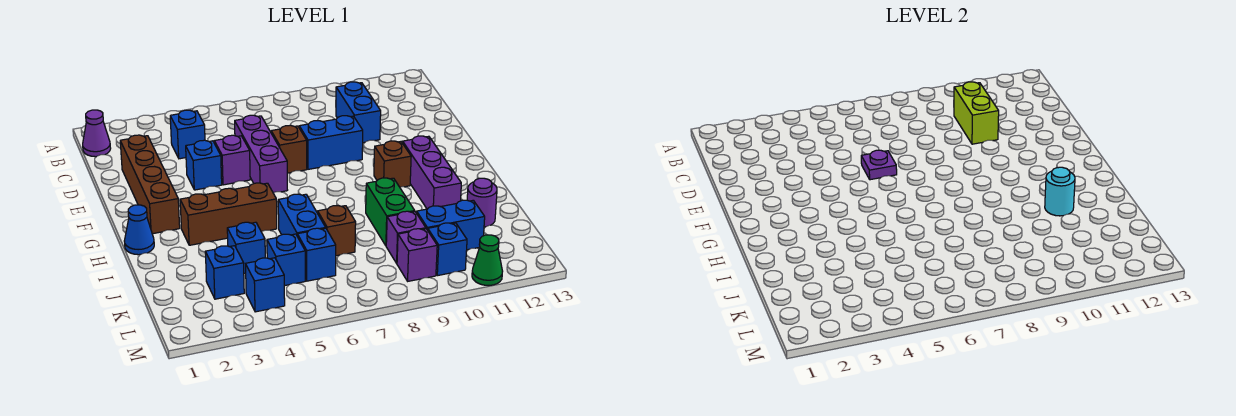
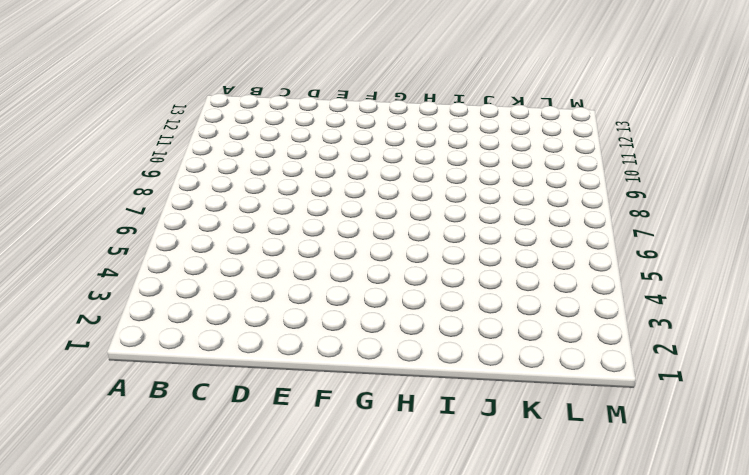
none -> purple cone B1 level 1
none -> blue brick C4 level 1
none -> blue brick C10:D10 level 1
none -> brown brick D2:G2 level 1

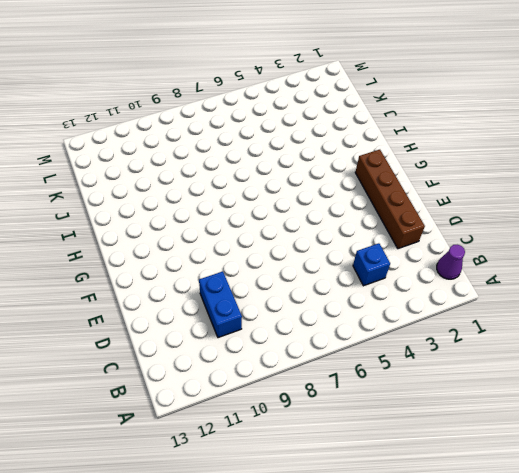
none -> purple brick D6:F6 level 1
none -> blue brick E4 level 1
none -> purple brick E5 level 1
none -> brown brick E7 level 1

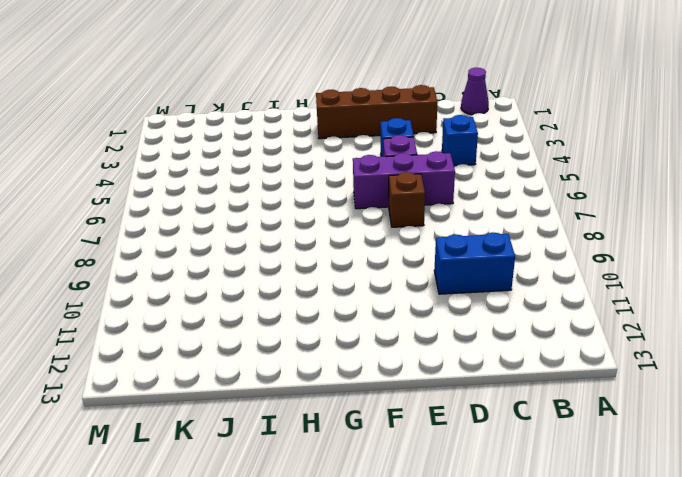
none -> blue brick E8:E9 level 1
none -> brown brick G10 level 1
none -> purple brick G11:I11 level 1
none -> blue cone H1 level 1

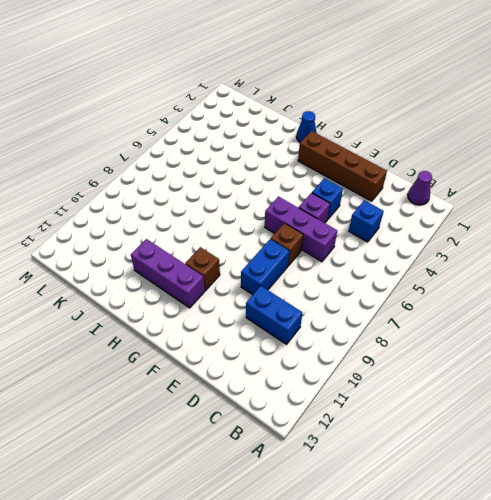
none -> brown brick H3:H5 level 1
none -> blue brick I6:J6 level 1
none -> green brick I9:J9 level 1
none -> blue brick J4 level 1

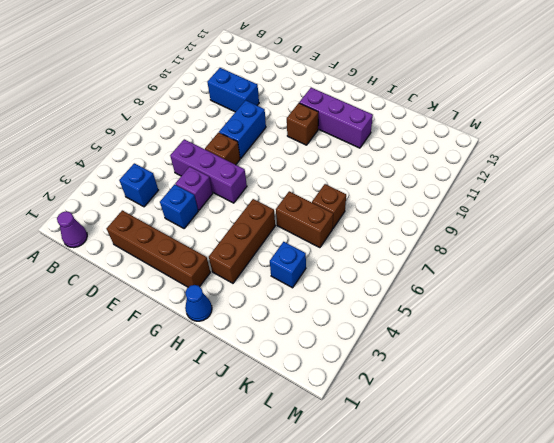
brown brick I6:J6 level 1 -> blue brick I6:J6 level 1
none -> green brick I9:J9 level 1
none -> purple round brick J12 level 1
none -> blue brick K3 level 1
none -> blue brick K5 level 1

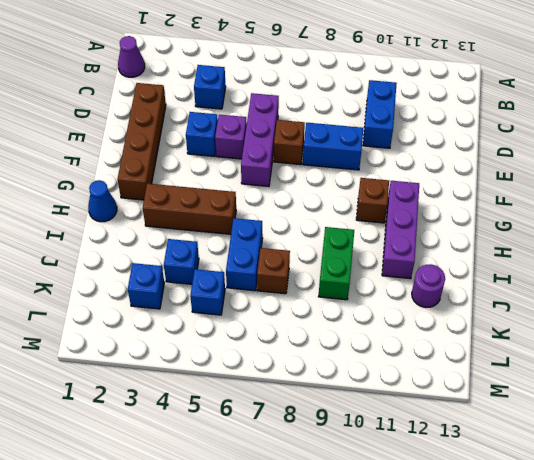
none -> blue brick K6 level 1
none -> purple brick K9 level 1
none -> blue brick K10:K11 level 1
none -> blue brick L4 level 1

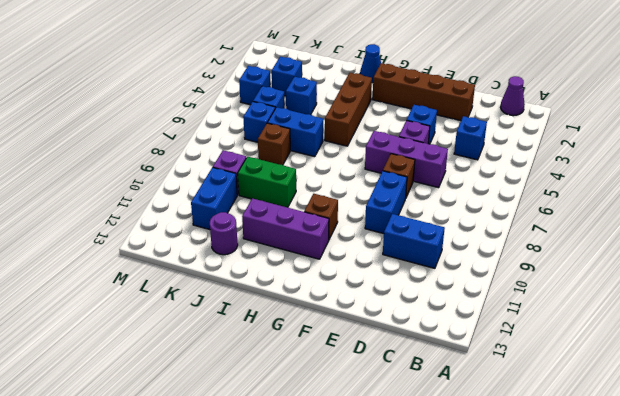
none -> purple brick L9 level 1
none -> blue brick L10 level 1
none -> green cone M11 level 1
none -> lime brick C10:D10 level 2

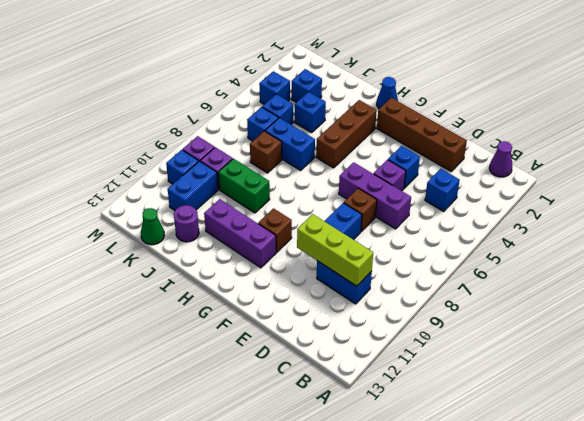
lime brick C10:E10 level 2 -> lime brick C10:D10 level 2
green cone K13 level 1 -> green cone M11 level 1
none -> purple plate E6 level 2
none -> cyan round brick I11 level 2

